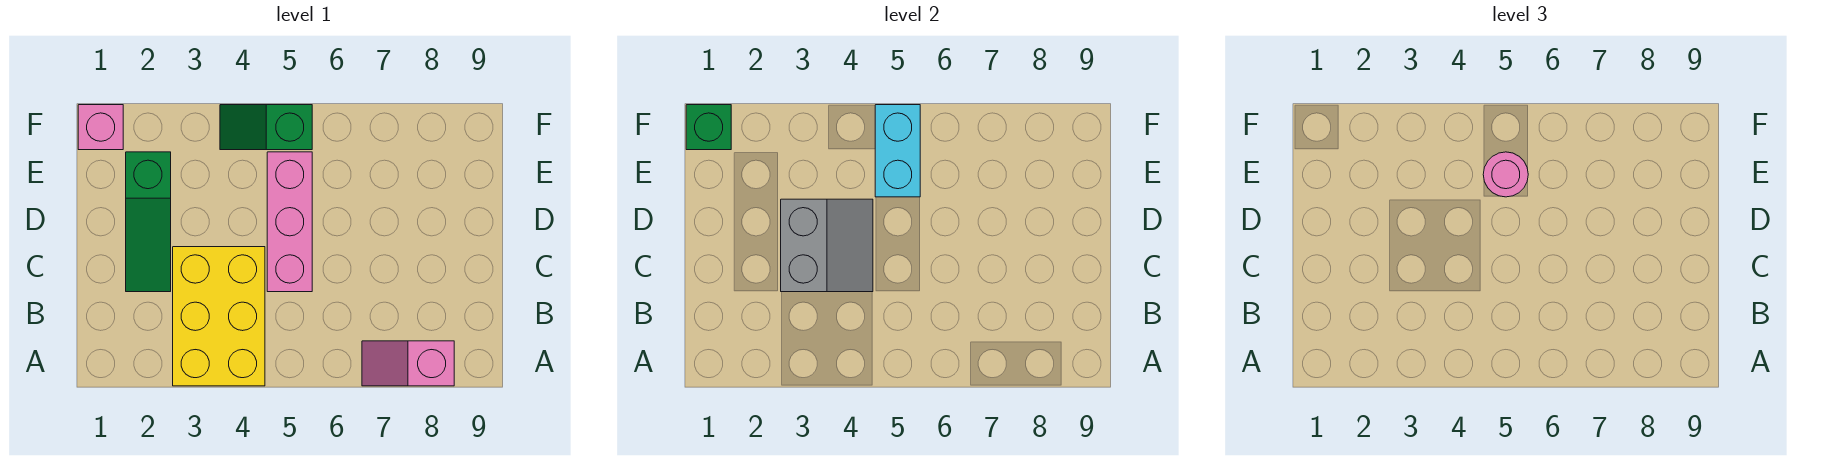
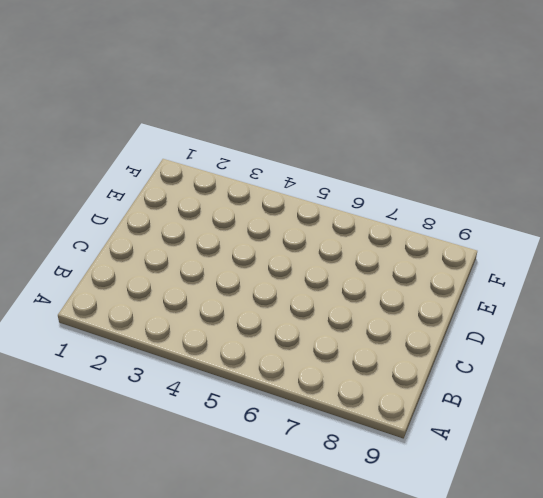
none -> yellow brick A3:C4 level 1
none -> pink slope A7:A8 level 1 top 8

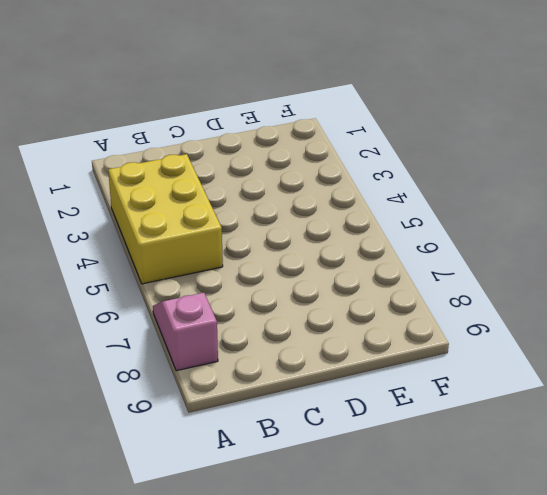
yellow brick A3:B5 level 1 -> yellow brick A3:C4 level 1
none -> green slope C2:E2 level 1 top E
none -> pink brick C5:E5 level 1

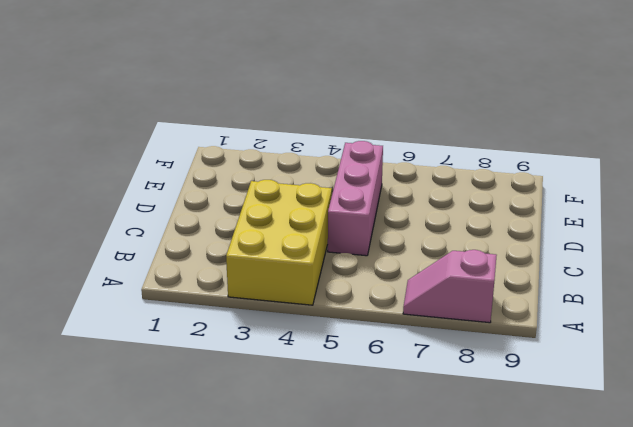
none -> green slope C2:E2 level 1 top E
none -> pink brick F1 level 1

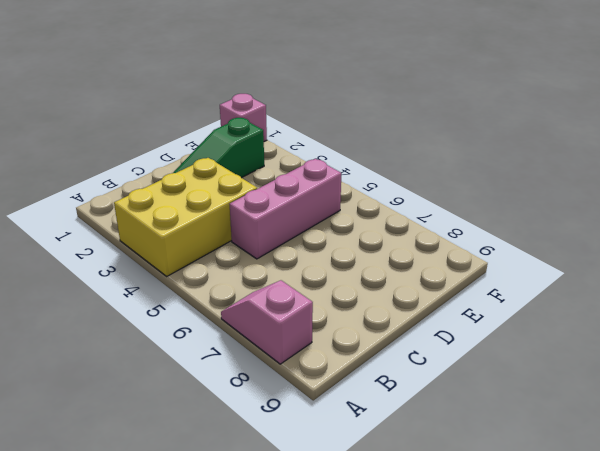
none -> green slope F4:F5 level 1 top 5
none -> grey slope C3:D4 level 2 top 3

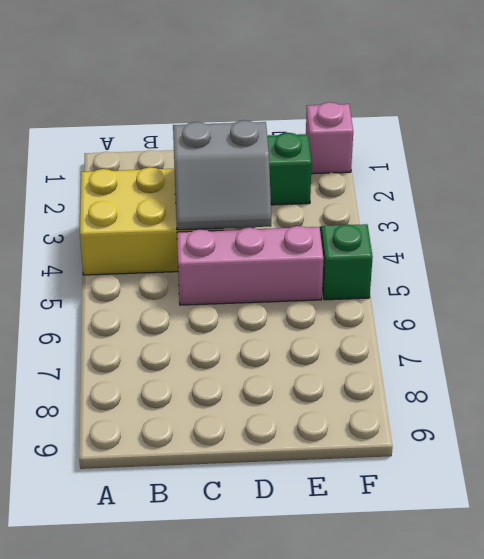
none -> pink slope A7:A8 level 1 top 8
none -> cyan brick E5:F5 level 2

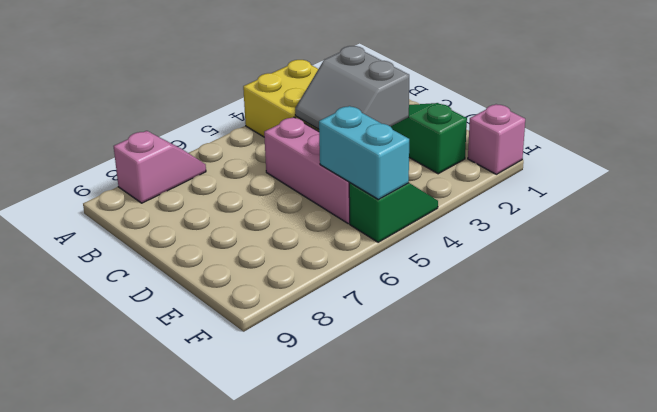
none -> green brick F1 level 2
none -> pink round brick E5 level 3

